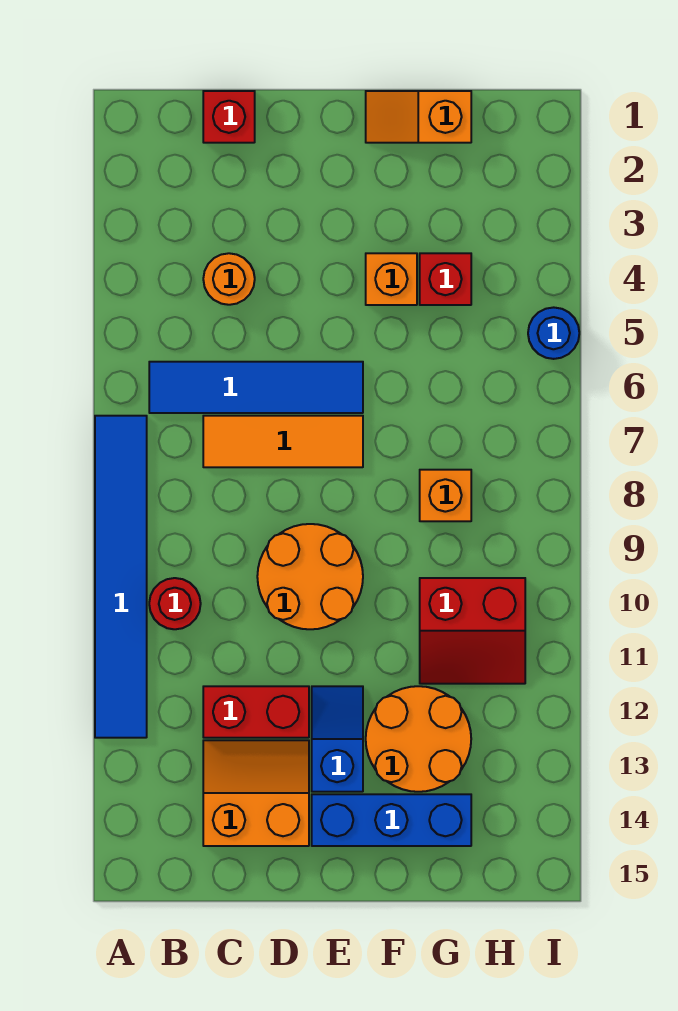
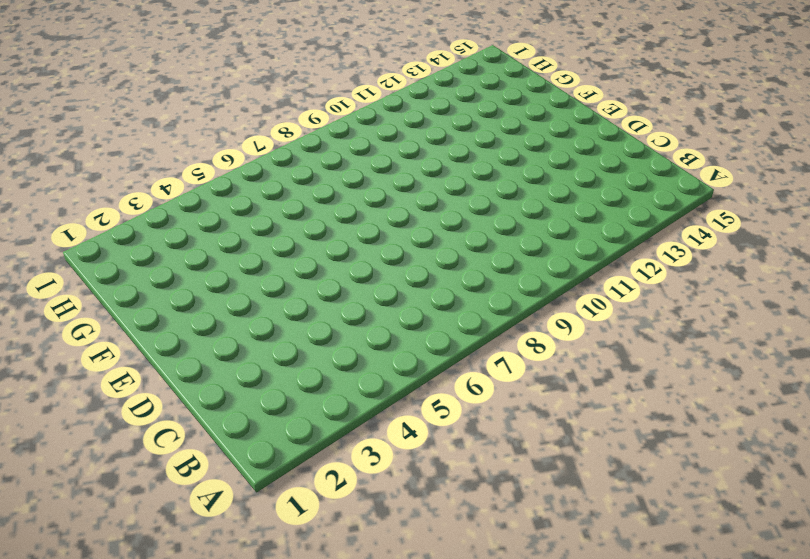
none -> blue tile A7:A12 level 1
none -> blue tile B6:E6 level 1
none -> red round brick B10 level 1

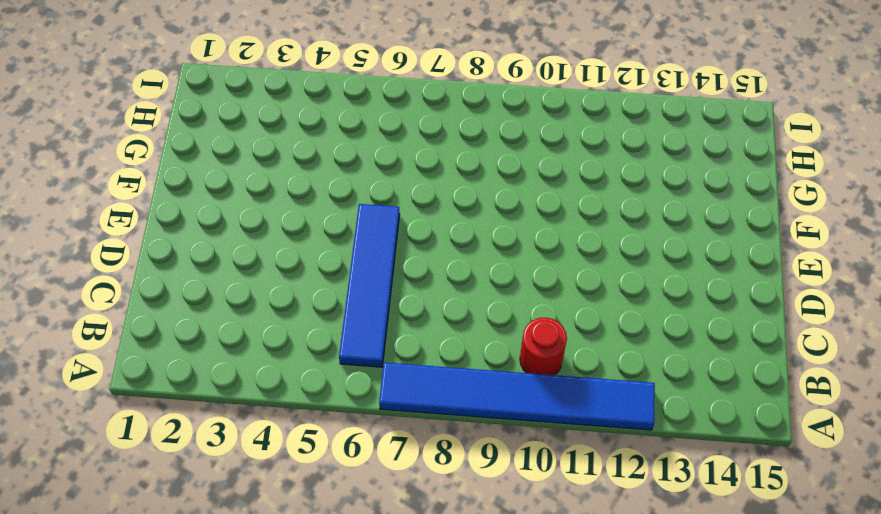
none -> red brick C1 level 1
none -> orange round brick C4 level 1
none -> orange tile C7:E7 level 1

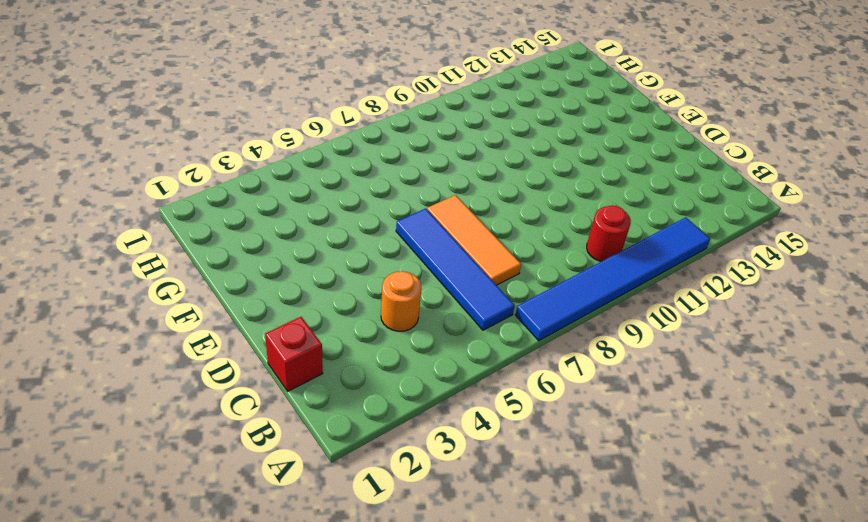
none -> red brick C12:D12 level 1
none -> orange slope C13:D14 level 1 top 14
none -> orange round brick D9:E10 level 1

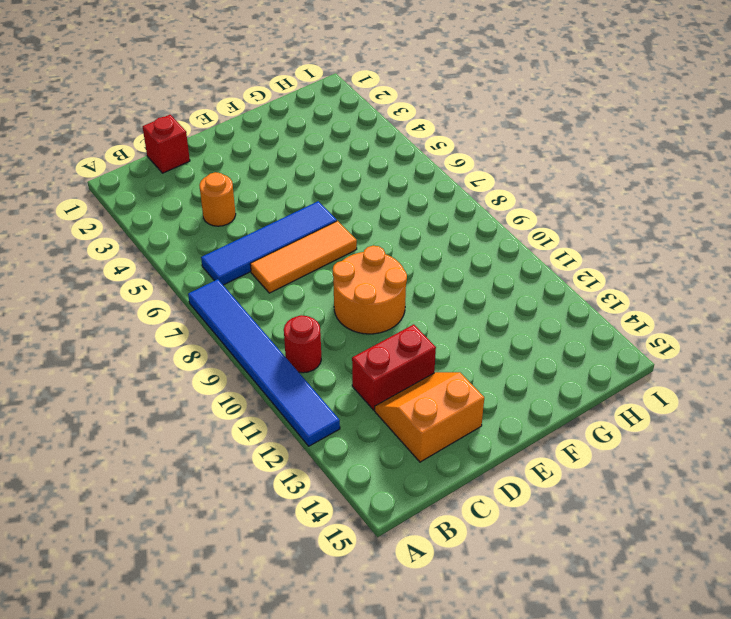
none -> blue slope E12:E13 level 1 top 13
none -> blue brick E14:G14 level 1
none -> orange slope F1:G1 level 1 top G

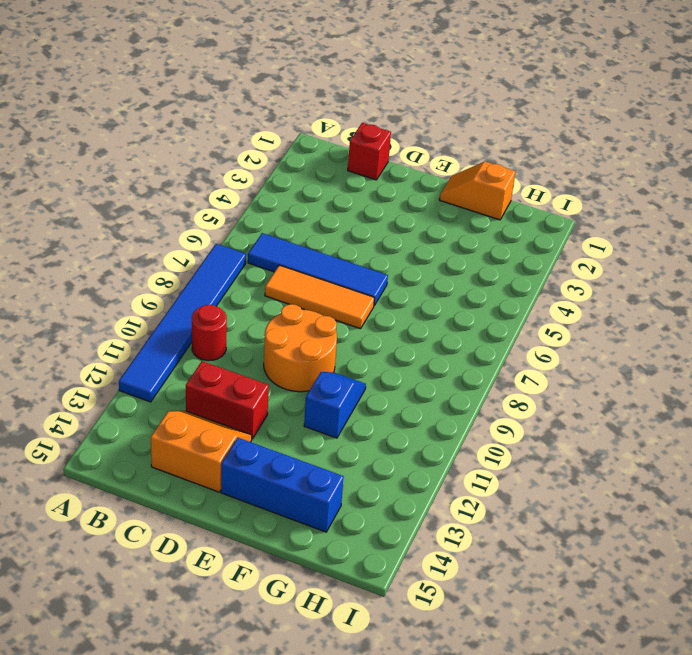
blue slope F10:F11 level 1 top 11 -> blue slope E12:E13 level 1 top 13
none -> orange round brick C4 level 1
none -> orange brick F4 level 1
none -> orange round brick F12:G13 level 1

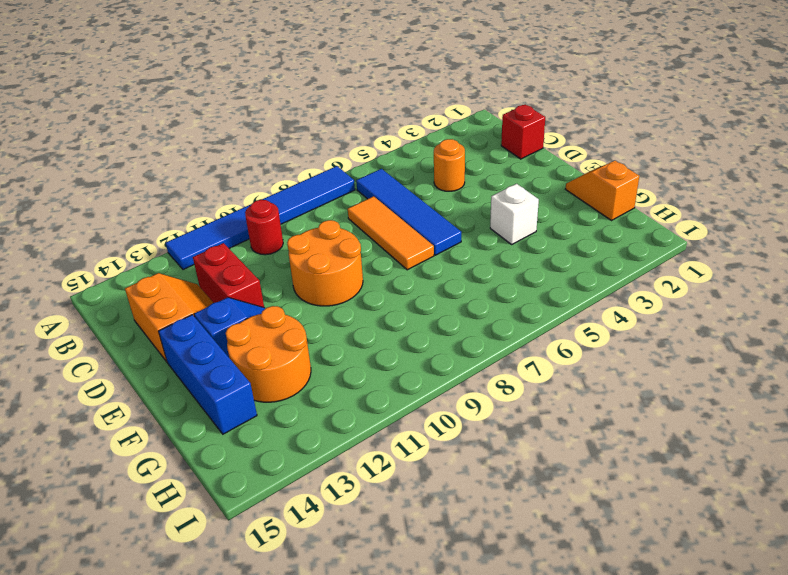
white brick F4 level 1 -> orange brick F4 level 1
none -> red brick G4 level 1
none -> orange brick G8 level 1
none -> red slope G10:H11 level 1 top 10

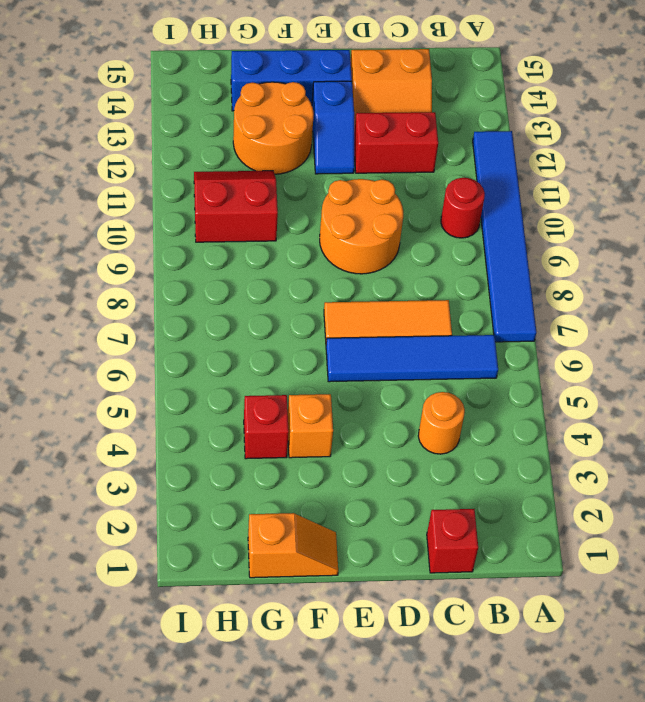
none -> orange brick G8 level 1
none -> blue round brick I5 level 1

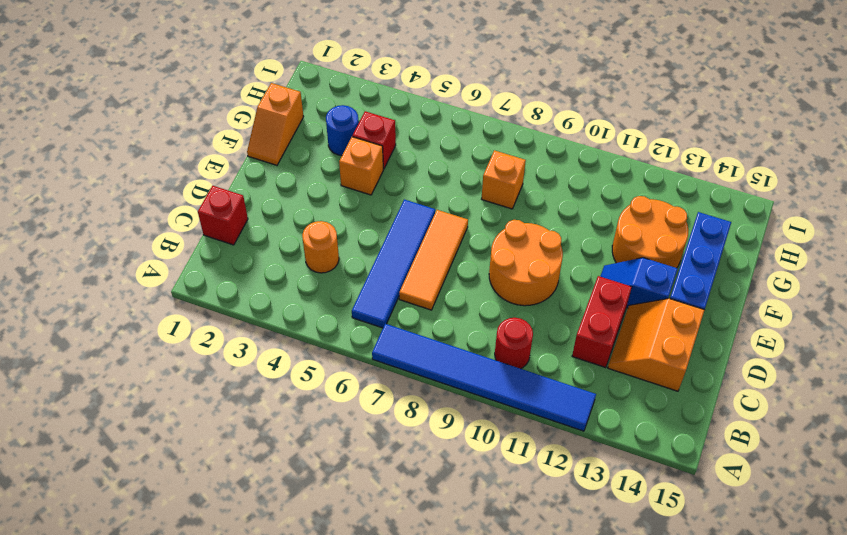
blue round brick G3 level 1 -> blue round brick I5 level 1
none -> red slope G10:H11 level 1 top 10

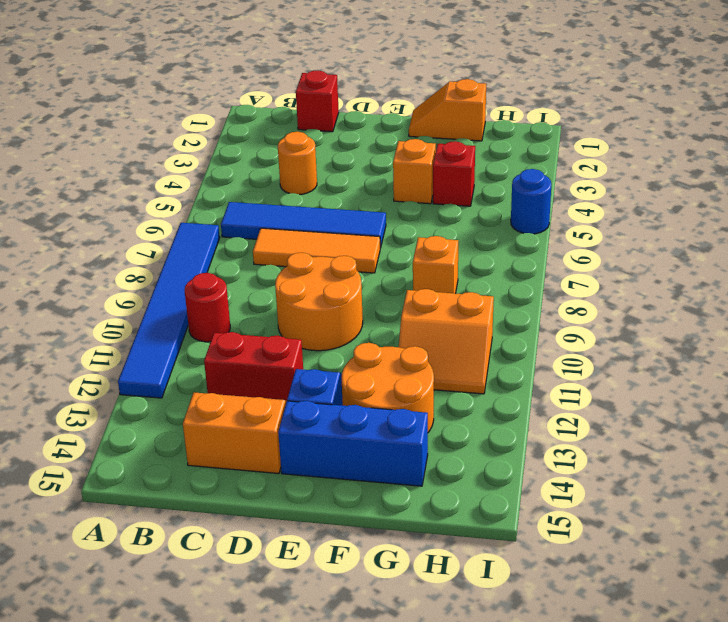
orange slope G10:H11 level 1 top 10 -> red slope G10:H11 level 1 top 10

